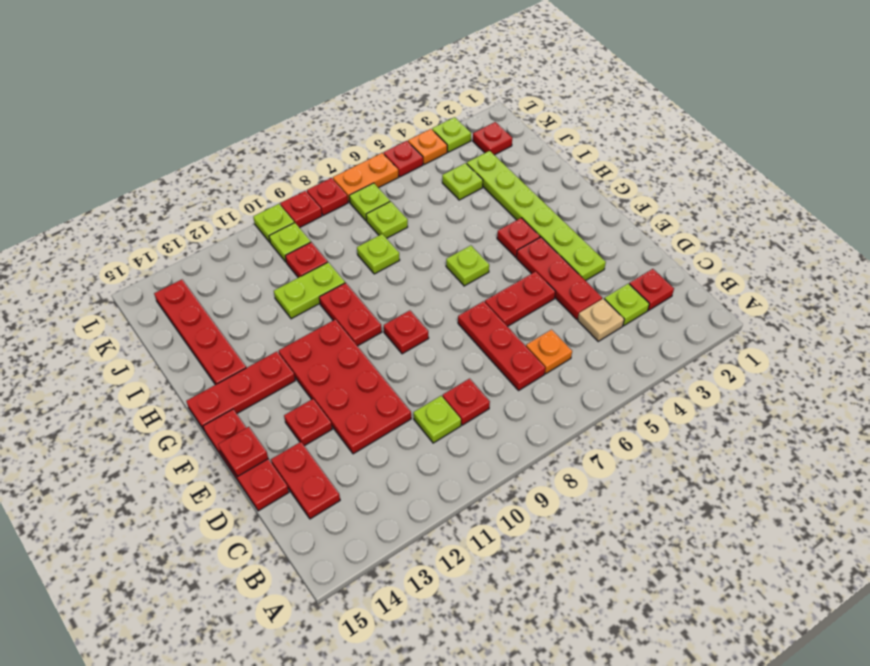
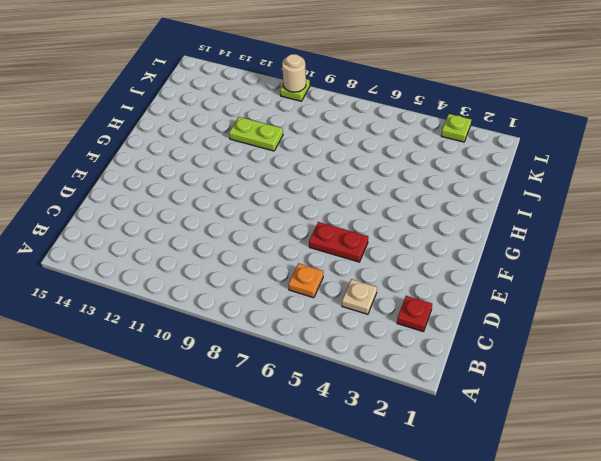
tan round brick L10 level 2 -> none
none -> lime plate C3 level 1
none -> red plate C7:E7 level 1
none -> red plate C9 level 1
none -> lime plate C10 level 1

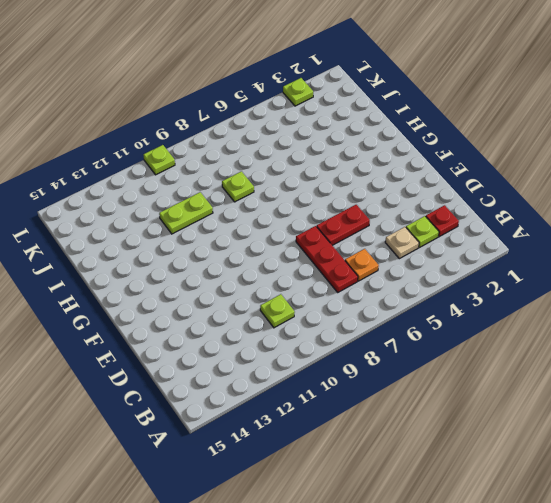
none -> red plate C9 level 1
none -> red plate C14:D14 level 1
none -> red plate D4:F4 level 1
none -> red plate D11:G12 level 1

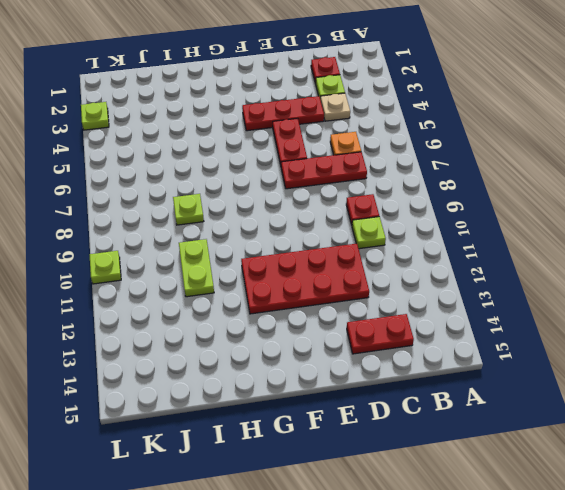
none -> red plate D15:F15 level 1
none -> lime plate E3:J3 level 1
none -> red plate E13 level 1
none -> red plate F9 level 1

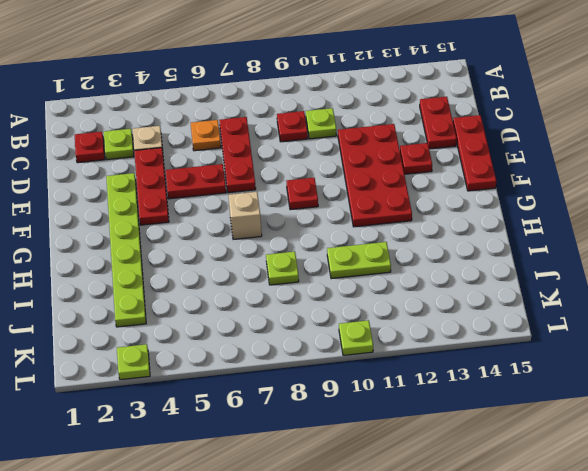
tan brick G7 level 1 -> none
none -> red plate G4 level 1
none -> lime plate G6 level 1
none -> red plate G10:H10 level 1
none -> red plate G13:G15 level 1

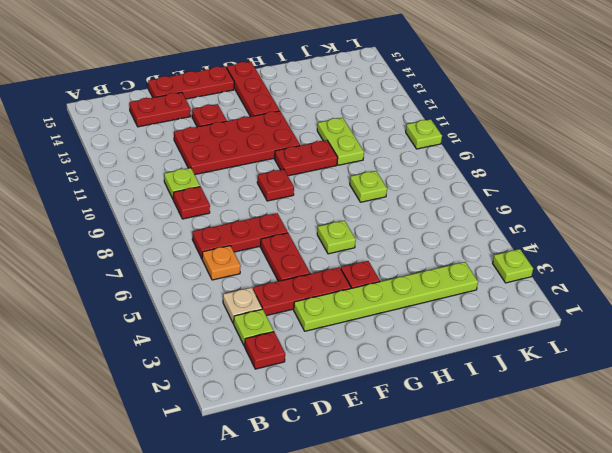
none -> red plate H14:K14 level 1
none -> lime plate J4 level 1
none -> lime plate J7 level 1
none -> red plate J10 level 1

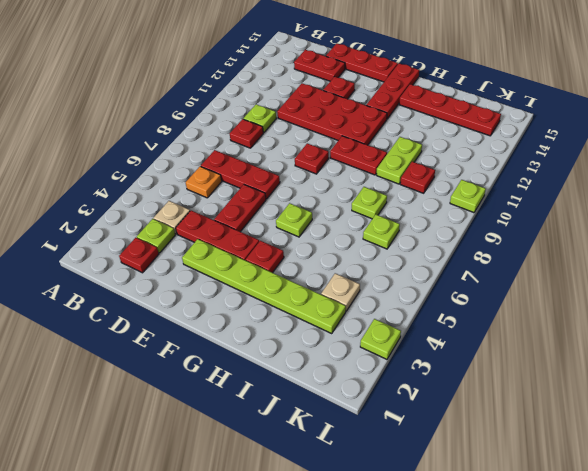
tan plate J4 level 1 -> lime plate J4 level 1
none -> red plate K2 level 1
none -> lime plate K7 level 1
none -> lime plate K10 level 1
none -> orange plate L4 level 1

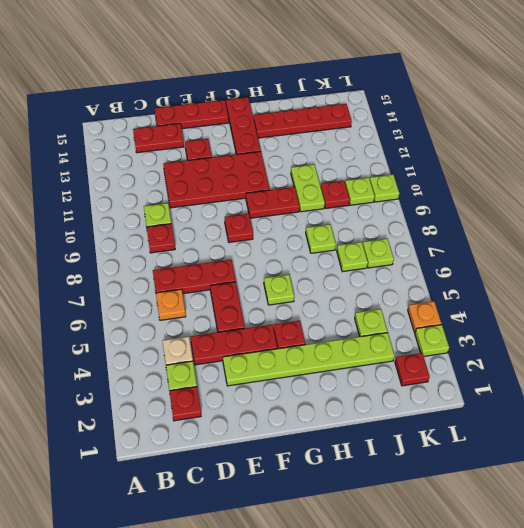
none -> red plate L5 level 1
none -> orange plate L6:L7 level 1
none -> red plate L8 level 1
none -> red plate L9 level 1

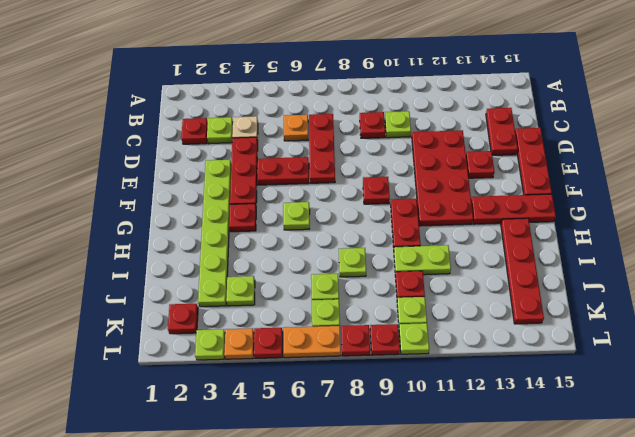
none -> red plate E15 level 2

